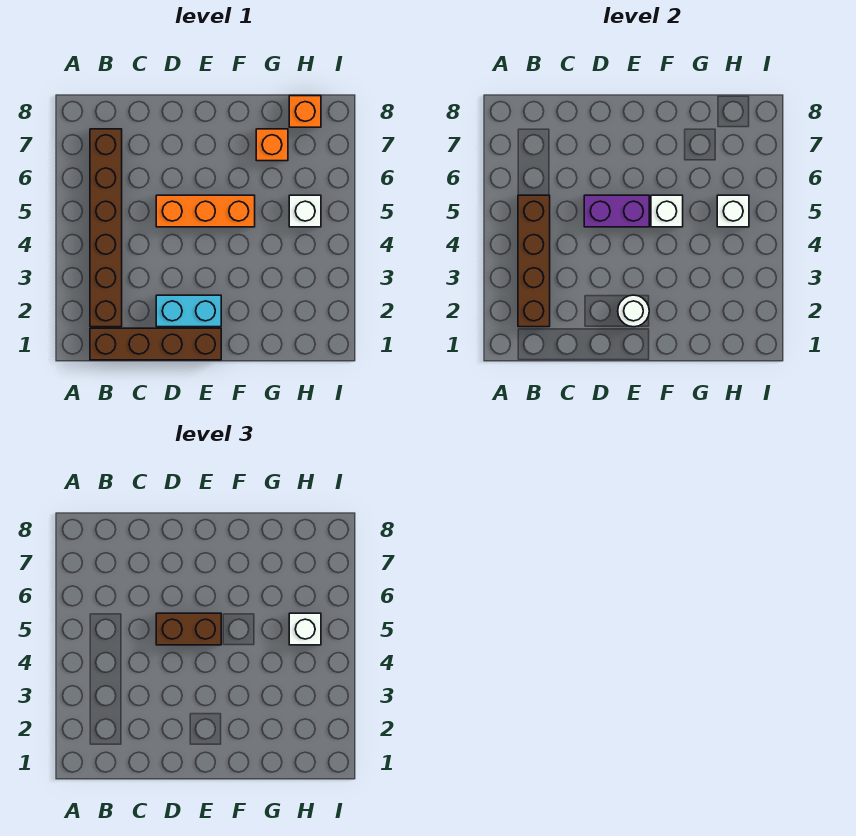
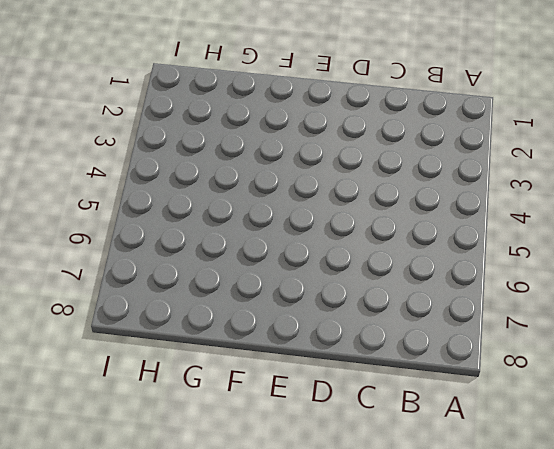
none -> brown brick B1:E1 level 1
none -> brown brick B2:B7 level 1
none -> cyan brick D2:E2 level 1

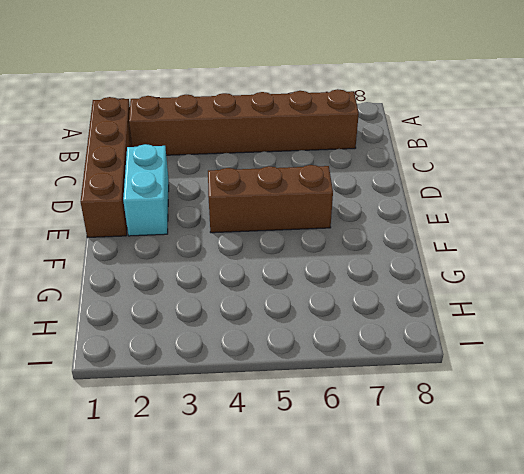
brown brick E4:E6 level 1 -> orange brick D5:F5 level 1
none -> orange brick G7 level 1
none -> white brick H5 level 1
none -> orange brick H8 level 1

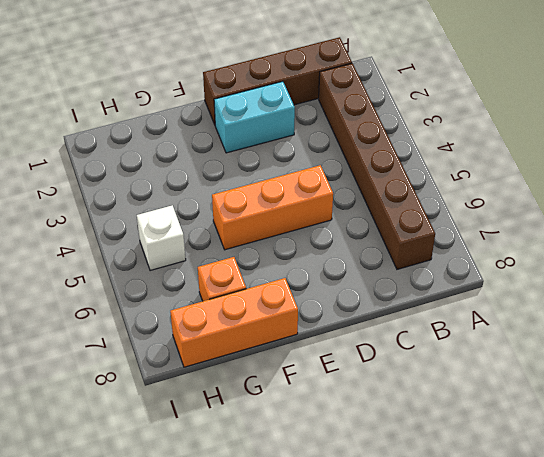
orange brick F8:H8 level 1 -> orange brick H8 level 1
none -> brown brick B2:B5 level 2
none -> purple brick D5:E5 level 2
none -> white round brick E2 level 2

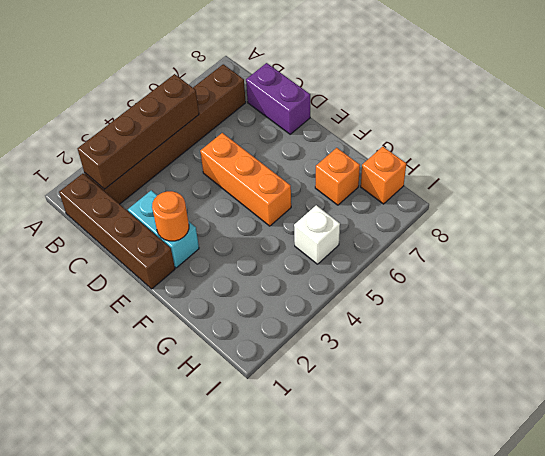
purple brick C8:D8 level 1 -> purple brick D5:E5 level 2
orange round brick E2 level 2 -> white round brick E2 level 2
none -> white brick F5 level 2
none -> white brick H5 level 2
none -> brown brick D5:E5 level 3

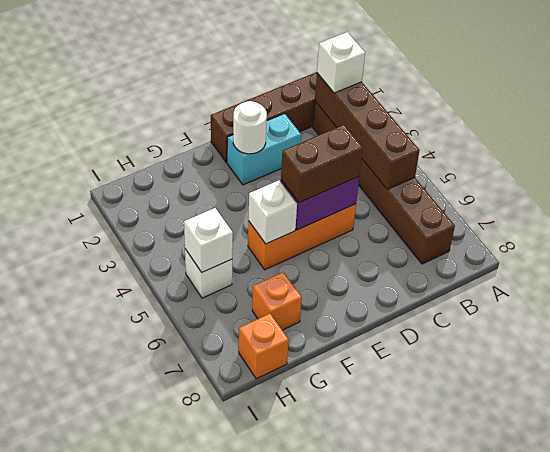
white brick B2 level 3 -> white brick H5 level 3

